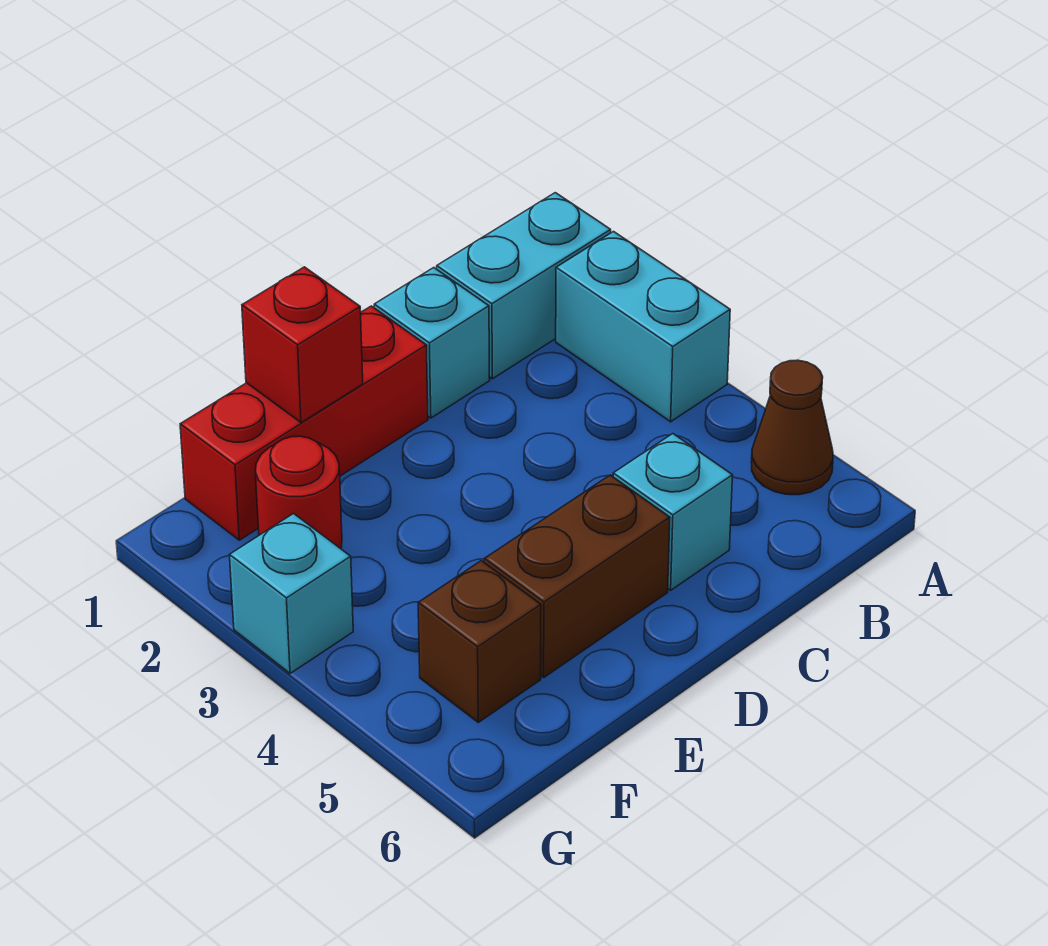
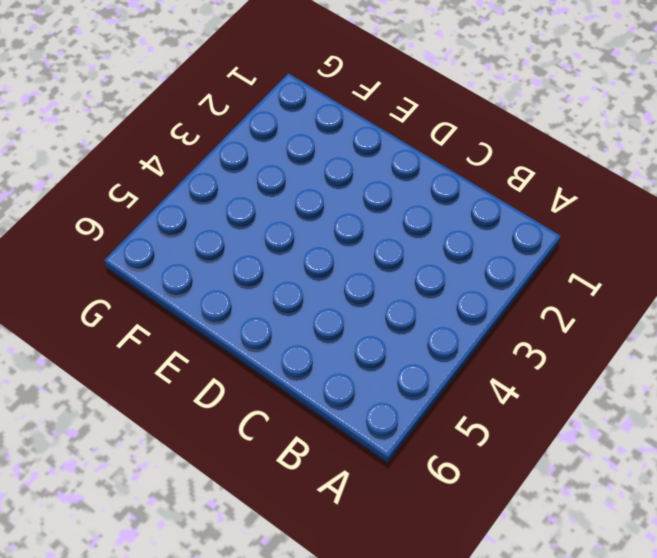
none -> cyan brick A1:B1 level 1
none -> cyan brick A2:A3 level 1

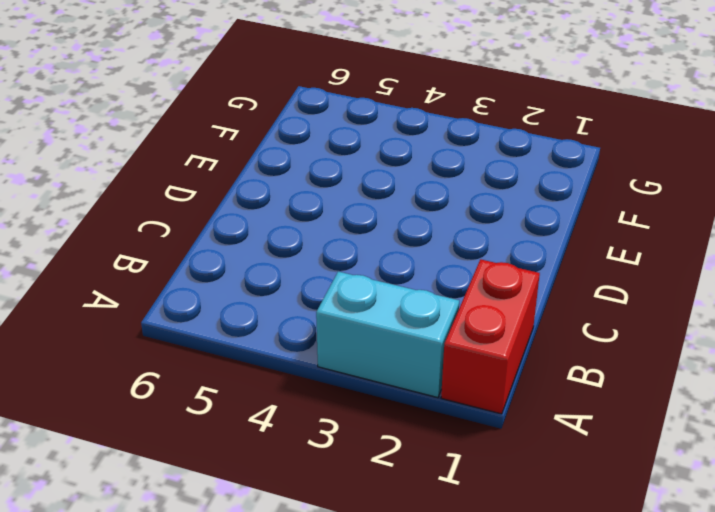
red brick A1:B1 level 1 -> cyan brick A1:B1 level 1
none -> brown cone A5 level 1
none -> cyan brick C1 level 1

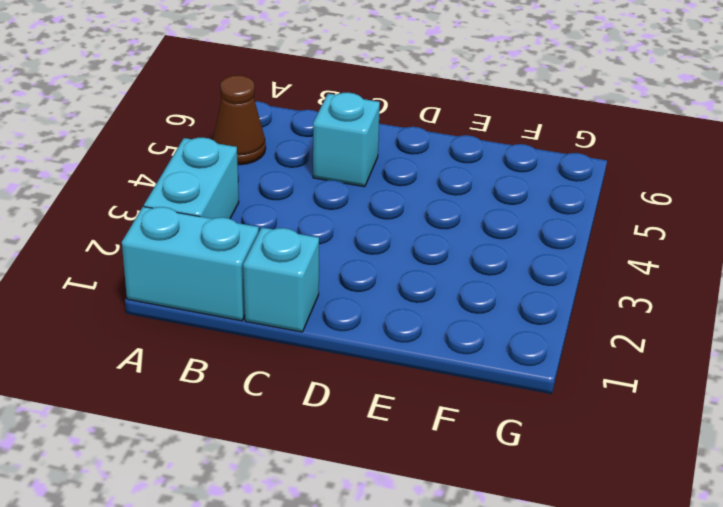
none -> red brick D1:F1 level 1
none -> brown brick D5:E5 level 1

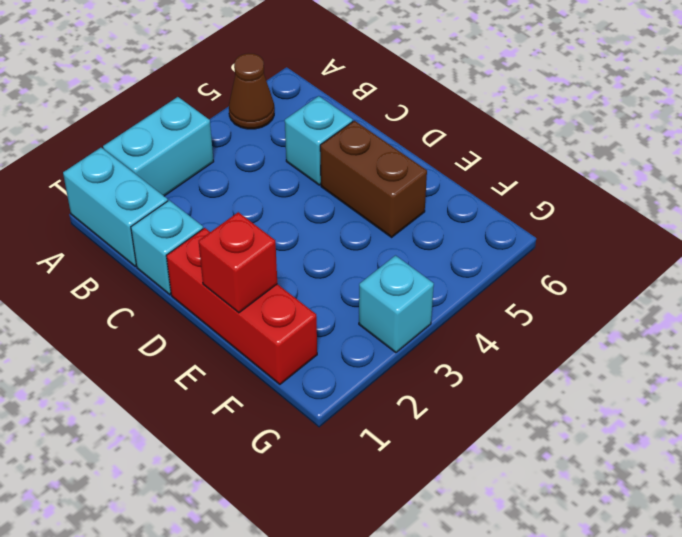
none -> red round brick F2 level 1
none -> brown brick F5 level 1

